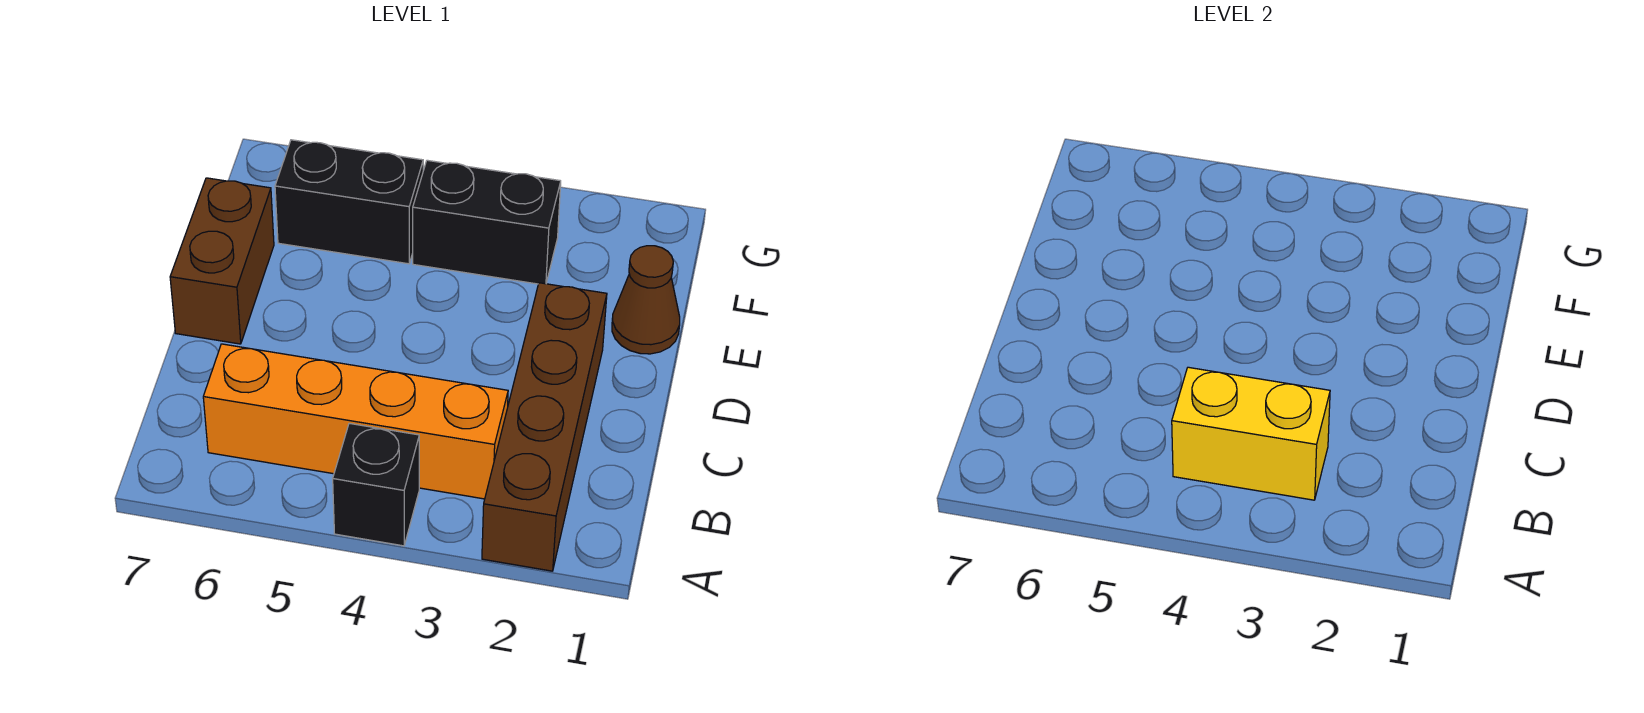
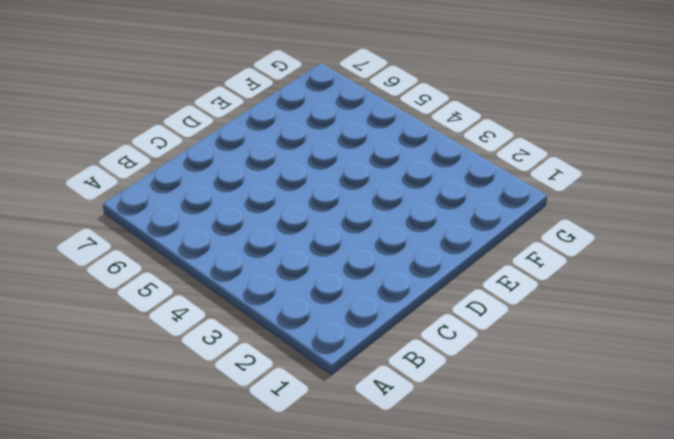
none -> brown brick A2:D2 level 1
none -> black brick A4 level 1

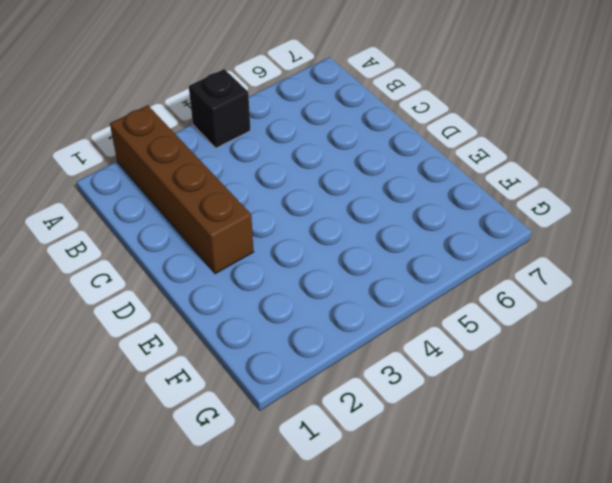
none -> orange brick B3:B6 level 1
none -> brown brick D7:E7 level 1

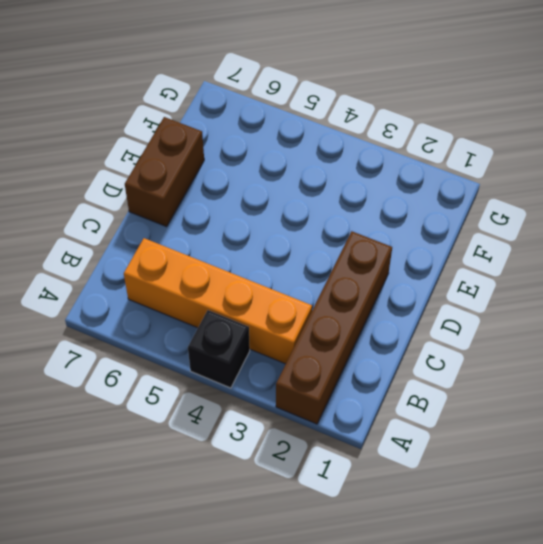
none -> brown cone E1 level 1
none -> black brick F3:F4 level 1

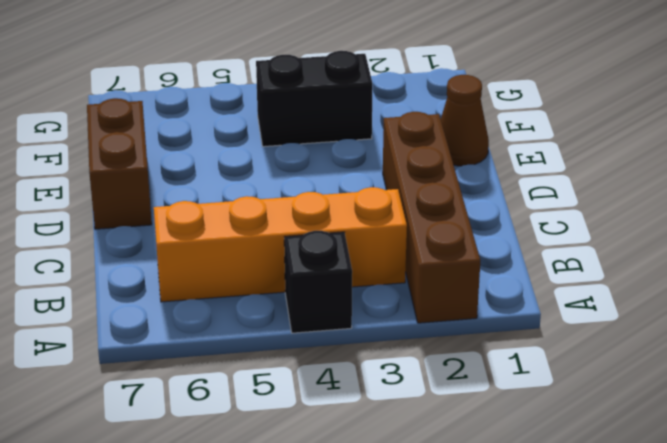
none -> black brick F5:F6 level 1
none -> yellow brick B3:B4 level 2

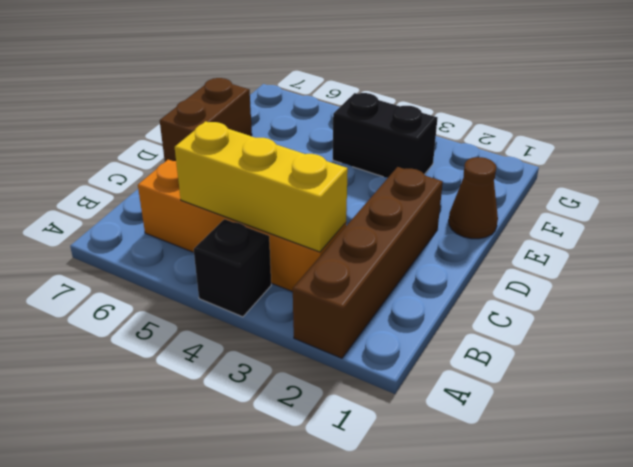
yellow brick B3:B5 level 2 -> yellow brick B3:B4 level 2
none -> black brick F5:F6 level 1

